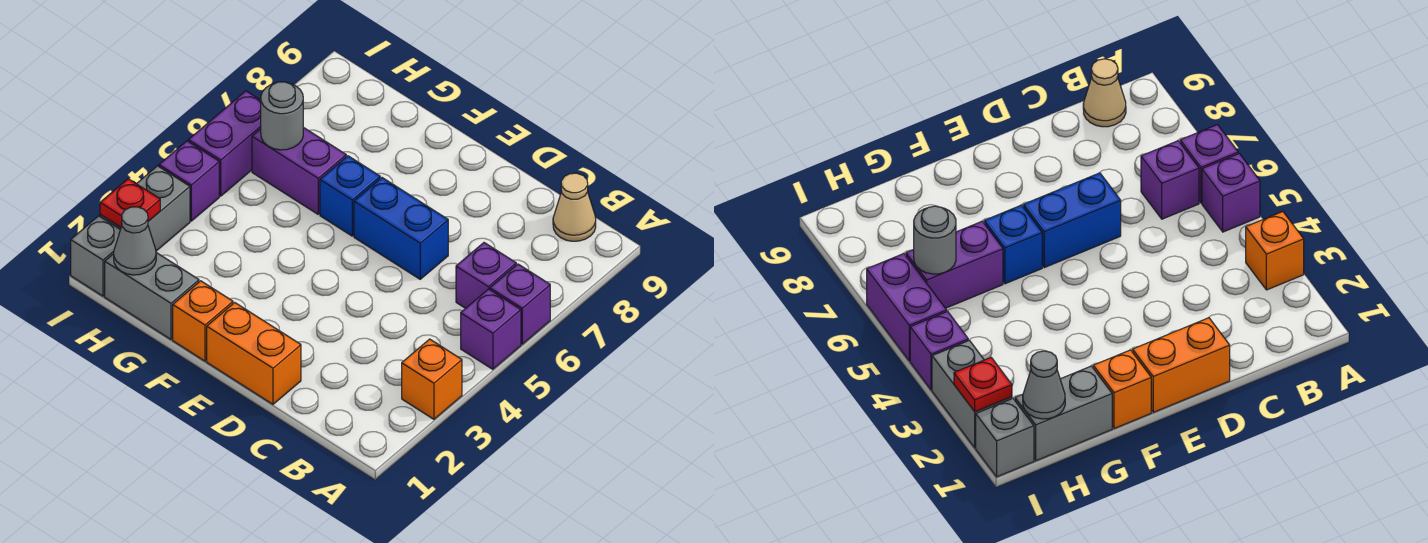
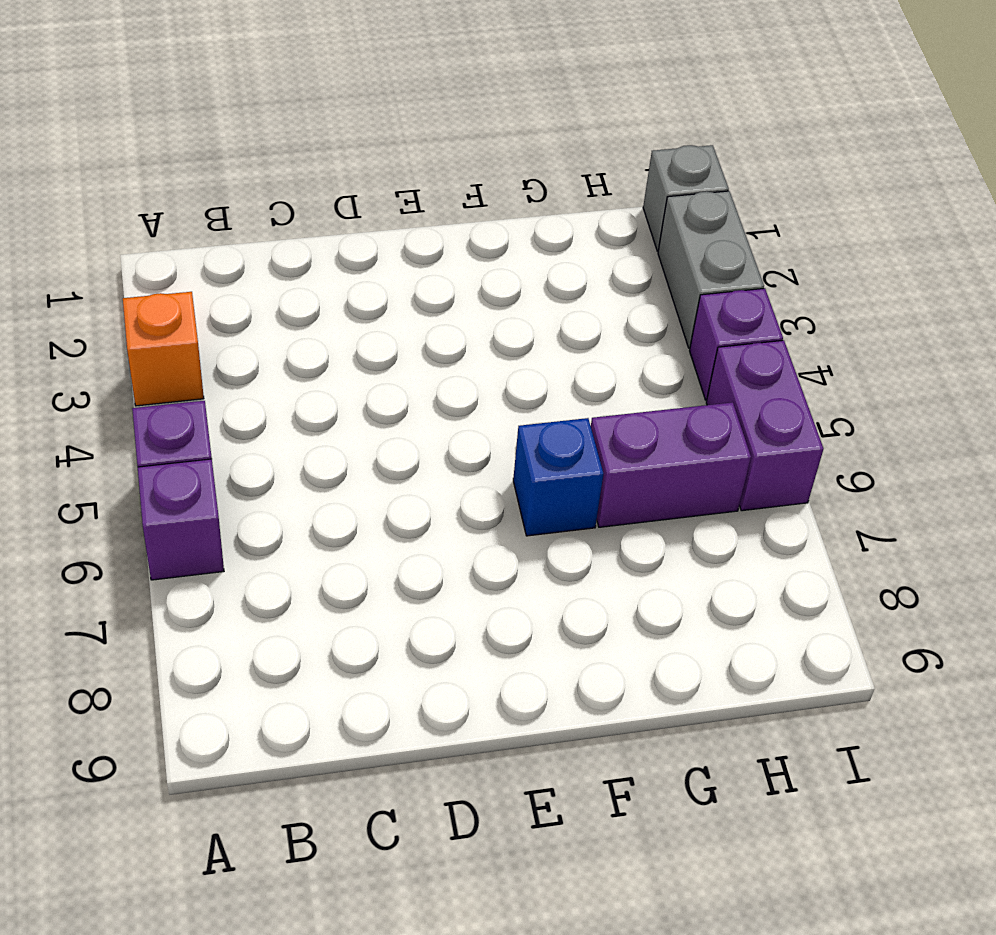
none -> purple brick B6 level 1
none -> tan cone B9 level 1
none -> orange brick D1:E1 level 1

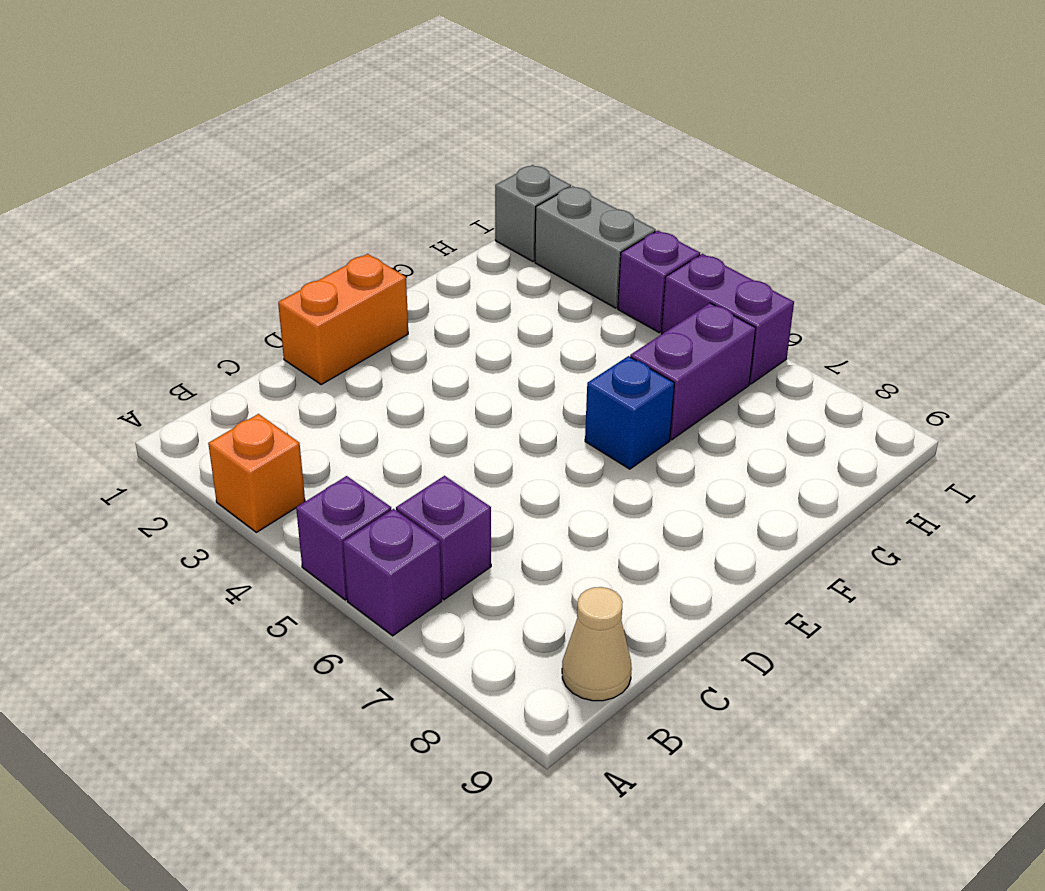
none -> blue brick D6:E6 level 1
none -> orange brick F1 level 1
none -> grey brick G1:H1 level 1

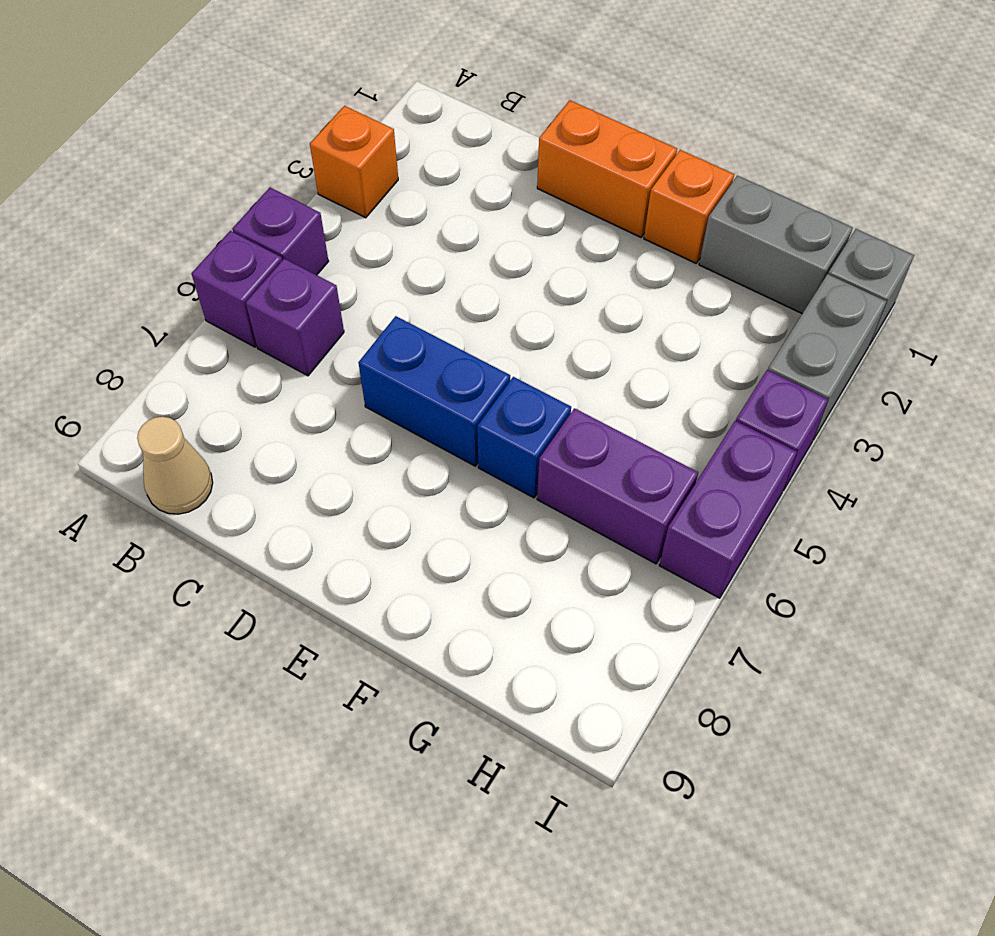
none -> grey cone H1 level 2
none -> grey round brick H6 level 2
none -> red plate I2 level 2

